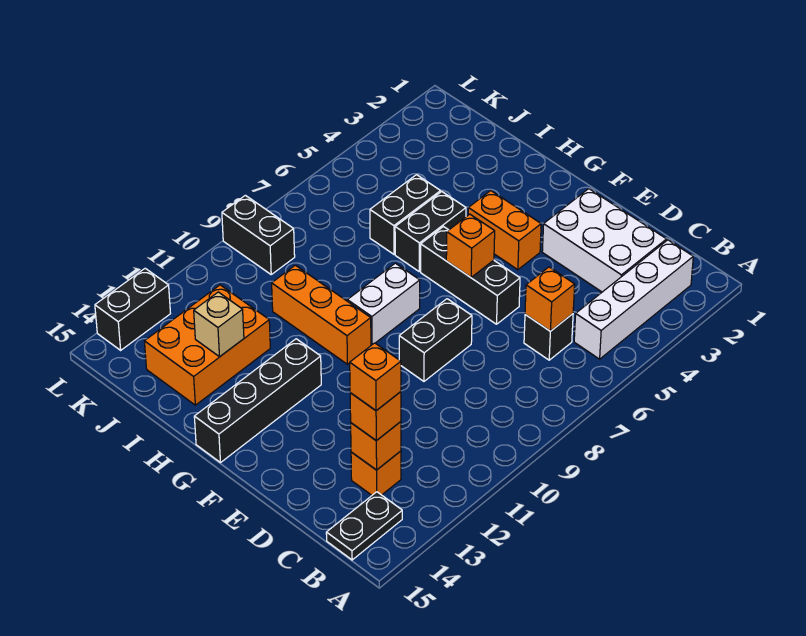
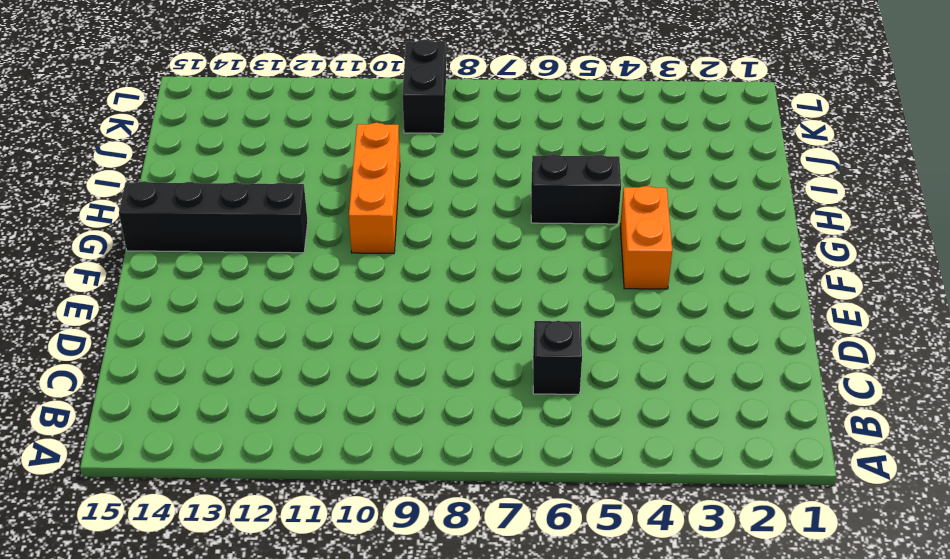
none -> white brick B2:B5 level 1
none -> black plate B14:B15 level 1
none -> white brick C2:E3 level 1

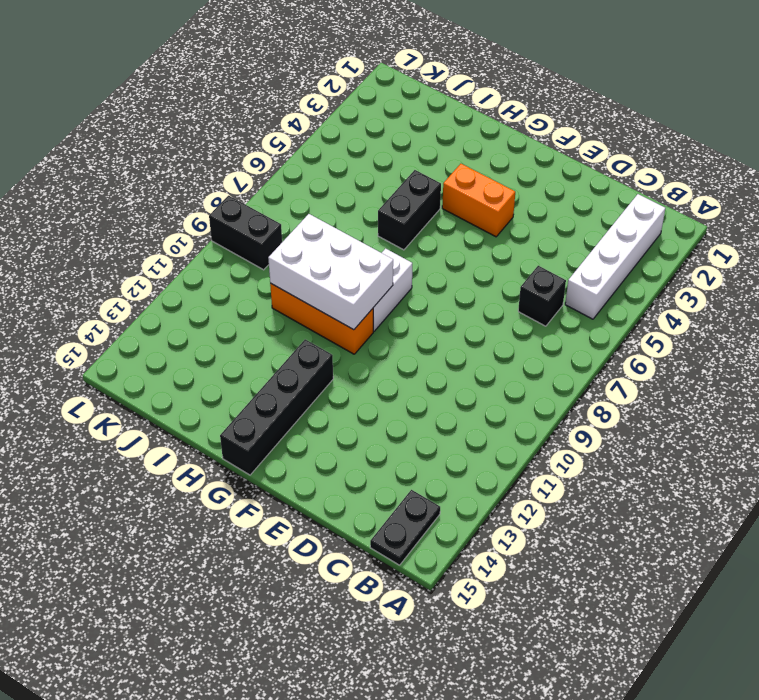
white brick G9:I10 level 2 -> white brick C2:E3 level 1
none -> orange brick C13 level 1
none -> black brick E6:G6 level 1
none -> black brick E8:E9 level 1

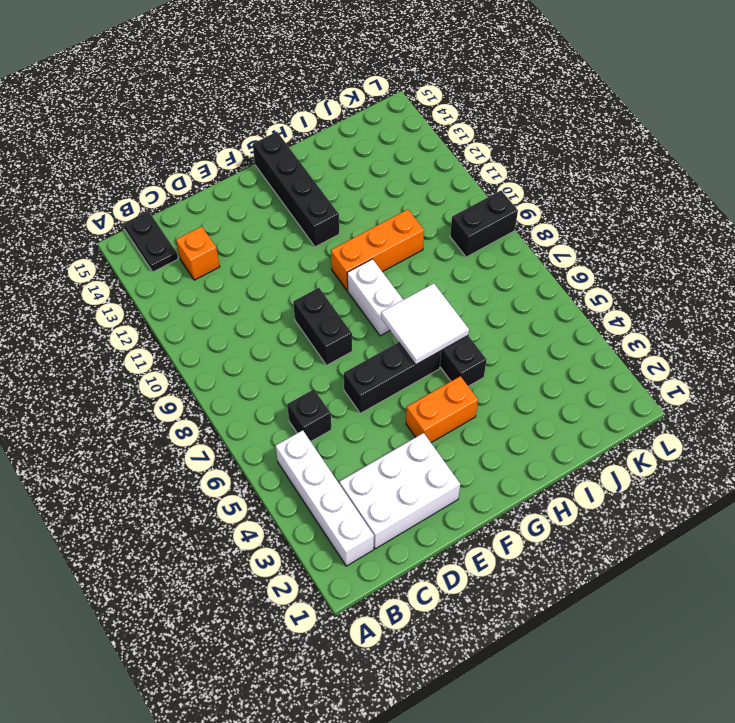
white tile G6:H7 level 2 -> none
none -> black brick I5:I6 level 1
none -> orange brick I12:J14 level 1
none -> black brick L13:L14 level 1

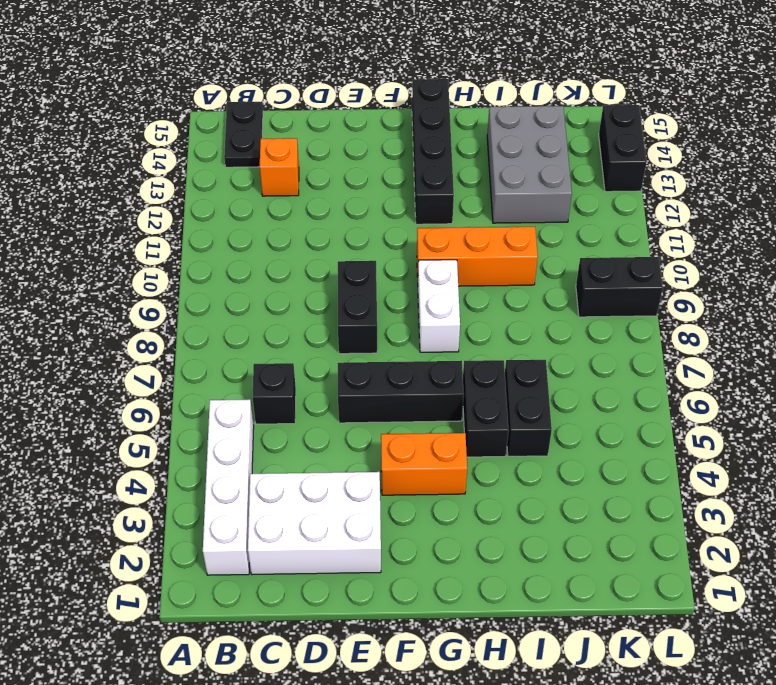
grey brick I12:J14 level 1 -> orange brick I12:J14 level 1
none -> orange brick C6 level 2
none -> orange brick C13 level 2
none -> orange brick F6 level 2

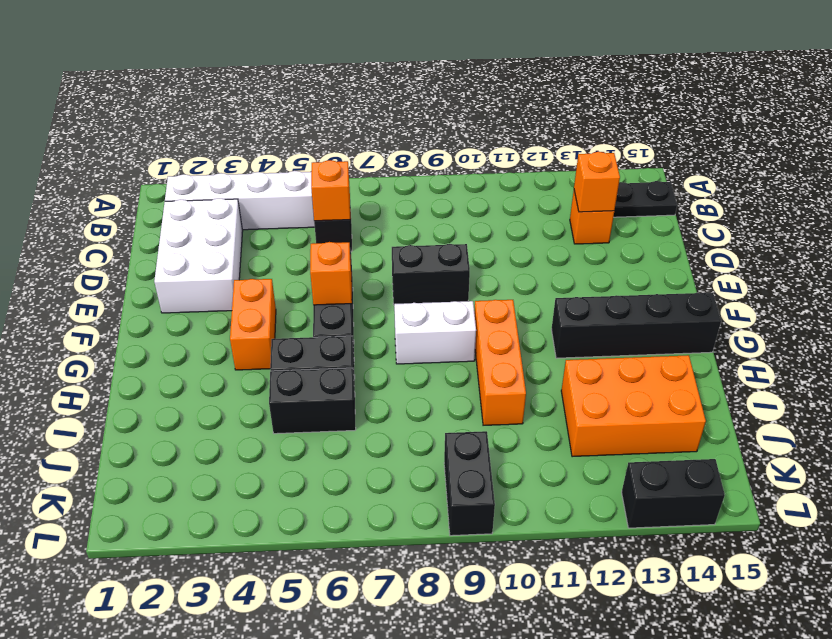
none -> tan brick I13 level 2
none -> orange brick C13 level 3
none -> orange brick C13 level 4

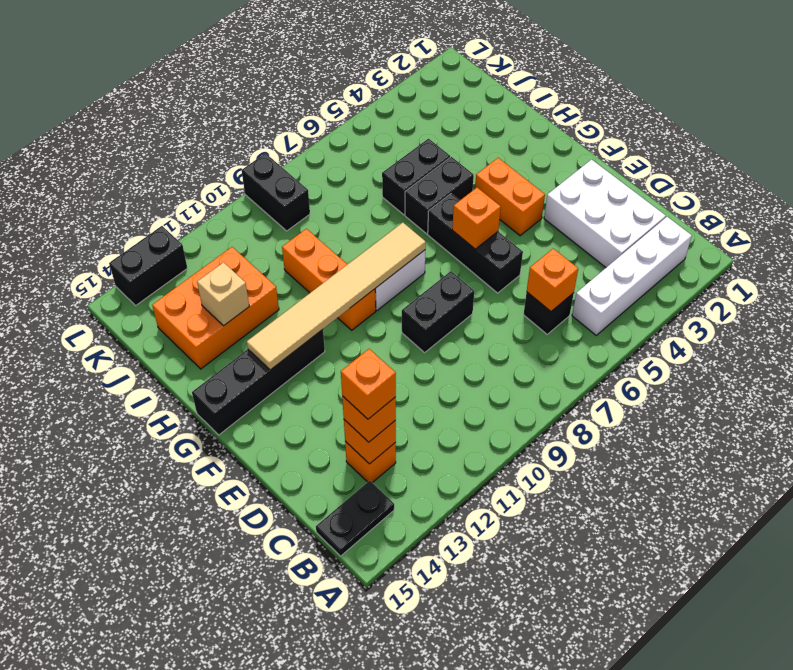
tan tile G8:G13 level 2 -> none

